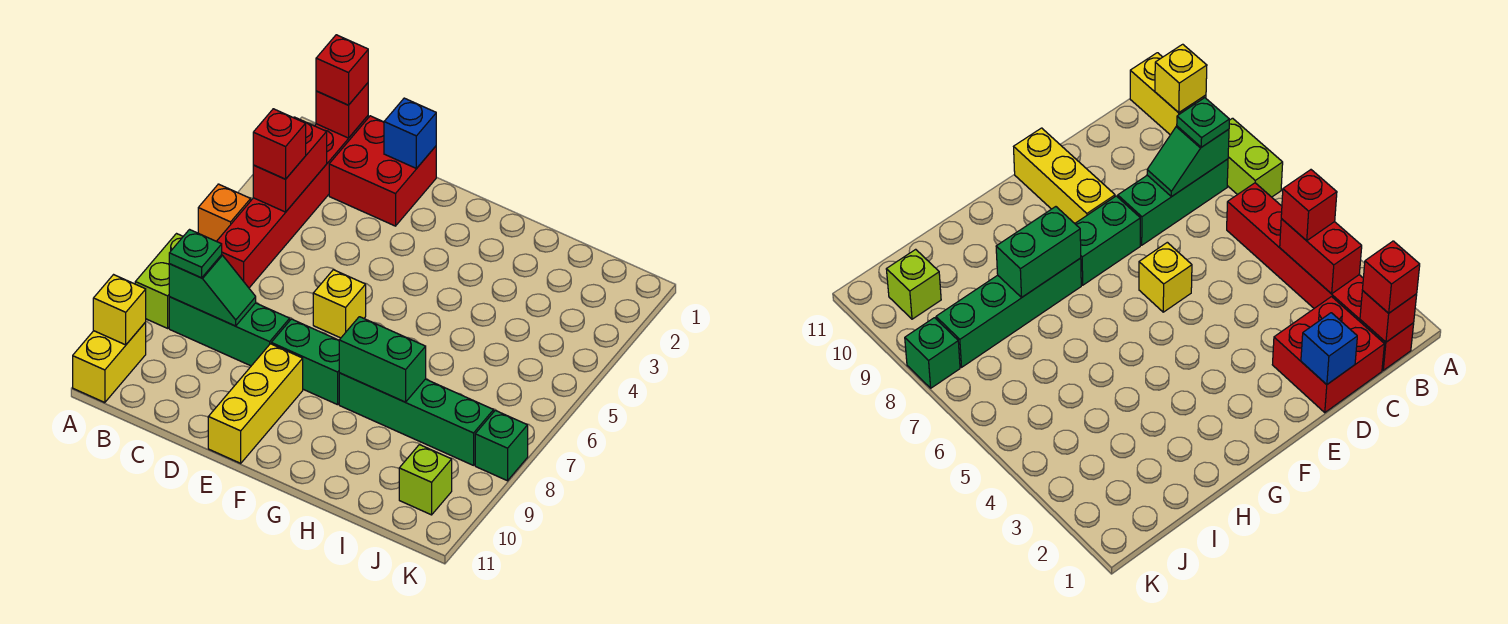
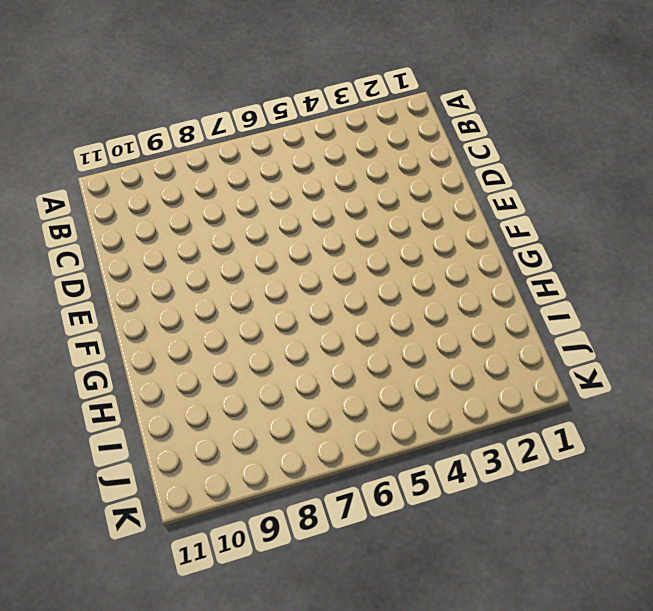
none -> orange brick A5 level 1
none -> lime brick A7:A8 level 1
none -> yellow brick A10:A11 level 1

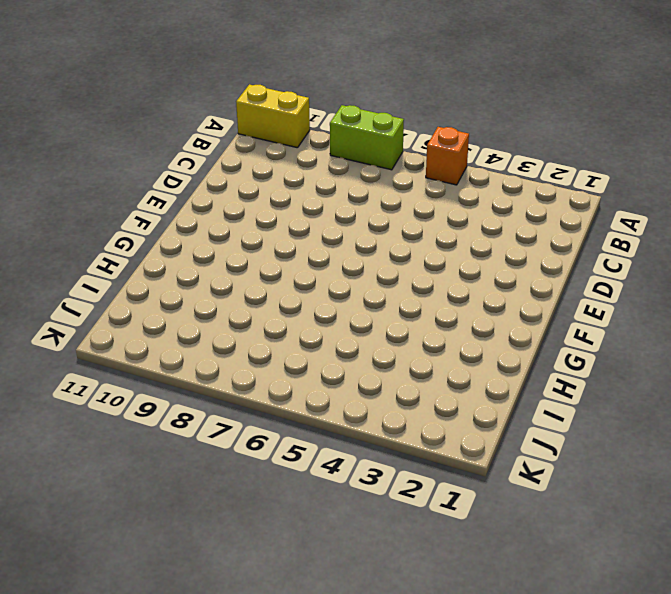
none -> red brick B1:B6 level 1
none -> green brick B8:D8 level 1
none -> red brick C1:D2 level 1

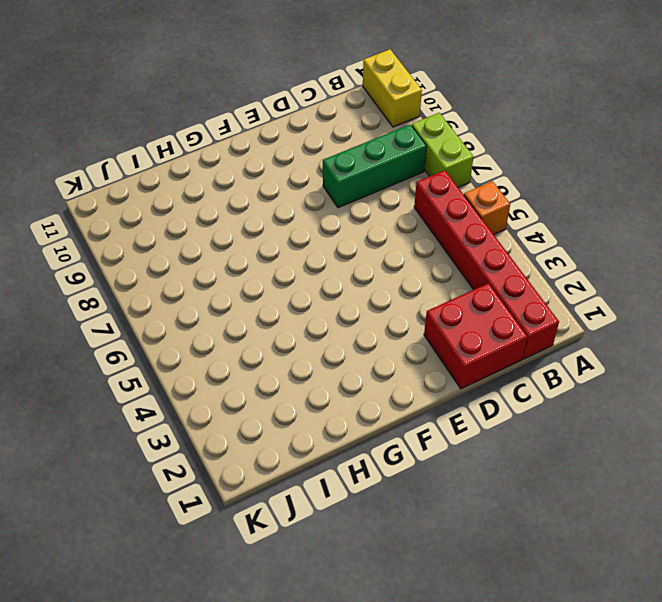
none -> yellow brick E6 level 1
none -> green brick E8:F8 level 1
none -> yellow brick E9:E11 level 1

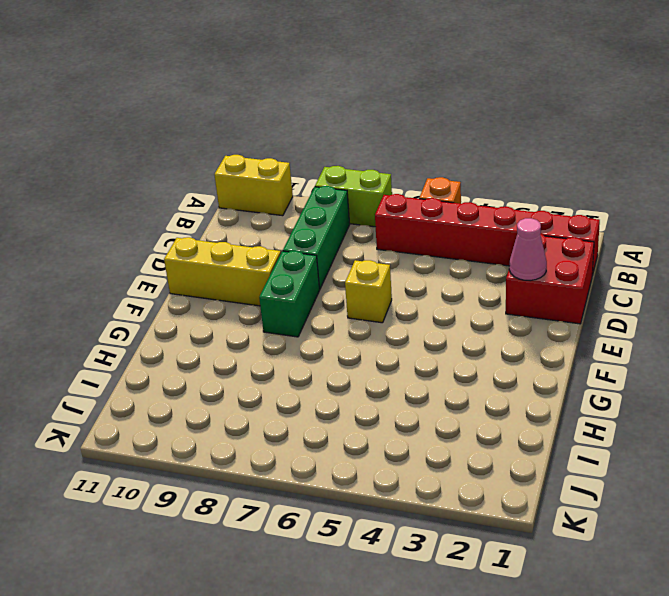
pink cone D2 level 2 -> none
none -> green brick G8:J8 level 1
none -> lime brick J10 level 1
none -> green brick K8 level 1

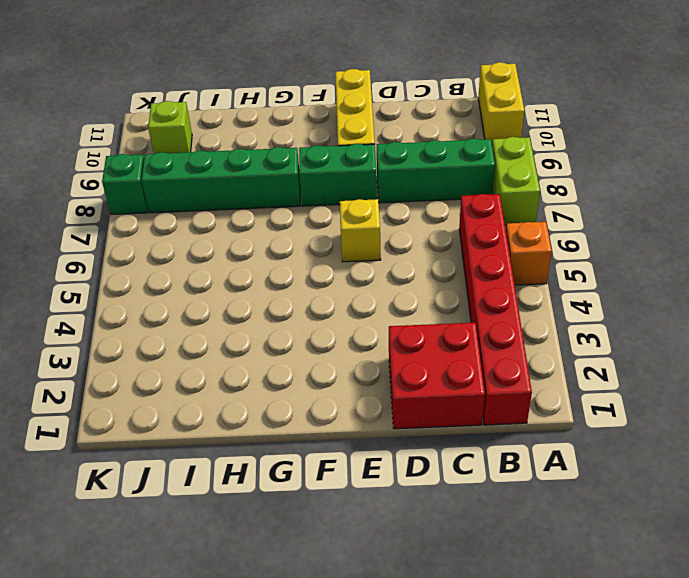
none -> yellow brick A10 level 2
none -> red brick B1 level 2
none -> red brick B3:B4 level 2

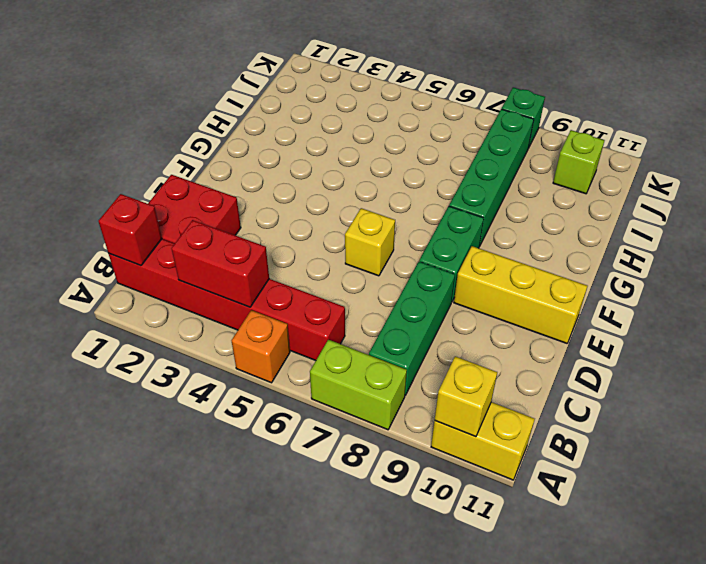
none -> green slope B8:C8 level 2 top B
none -> blue brick D1 level 2
none -> green brick G8:H8 level 2

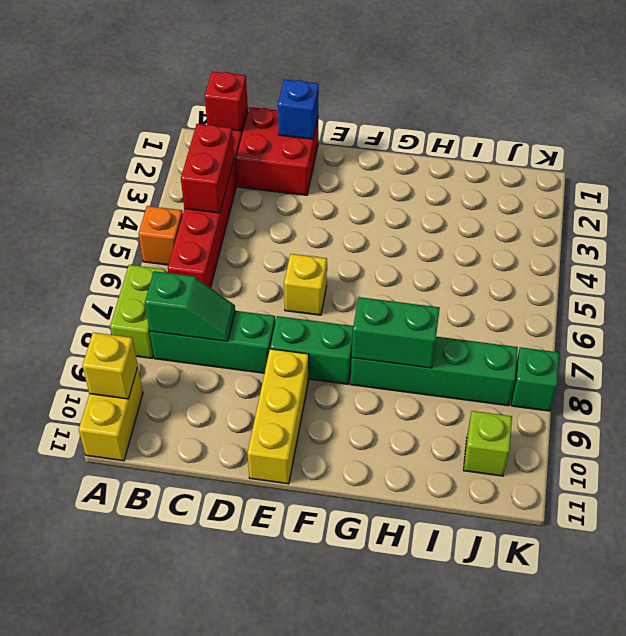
none -> red brick B1 level 3
none -> red brick B4 level 3
none -> green plate B8 level 3

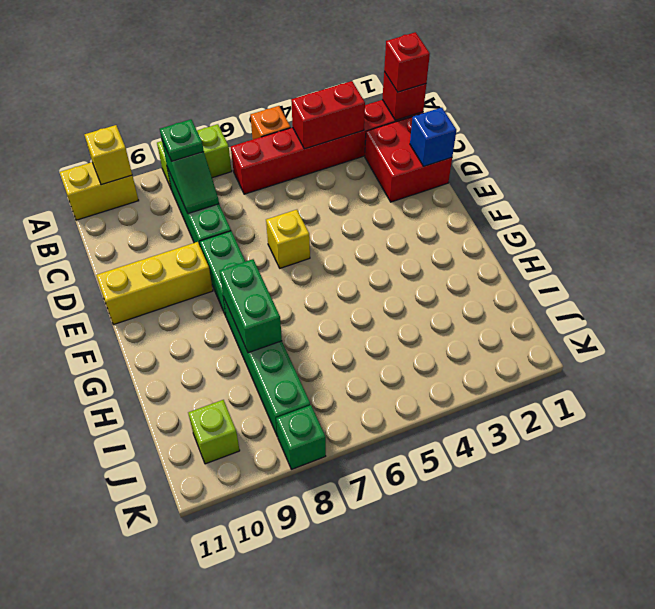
none -> red brick B4 level 3

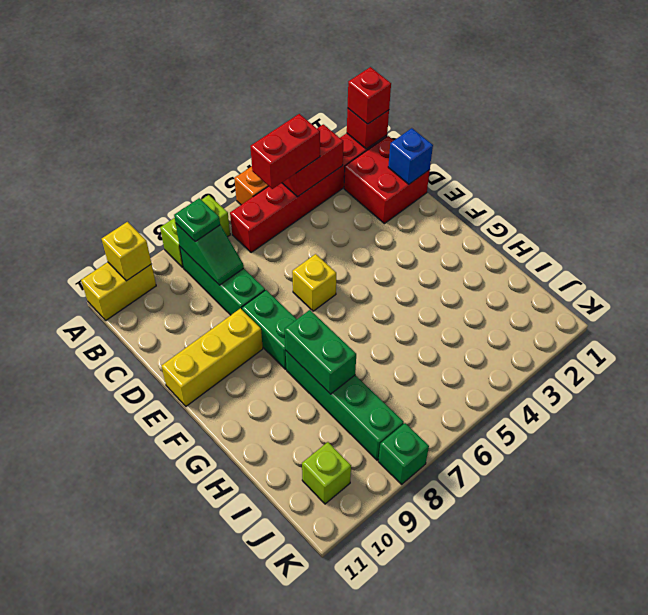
red brick B4:B5 level 3 -> red brick B4 level 3

